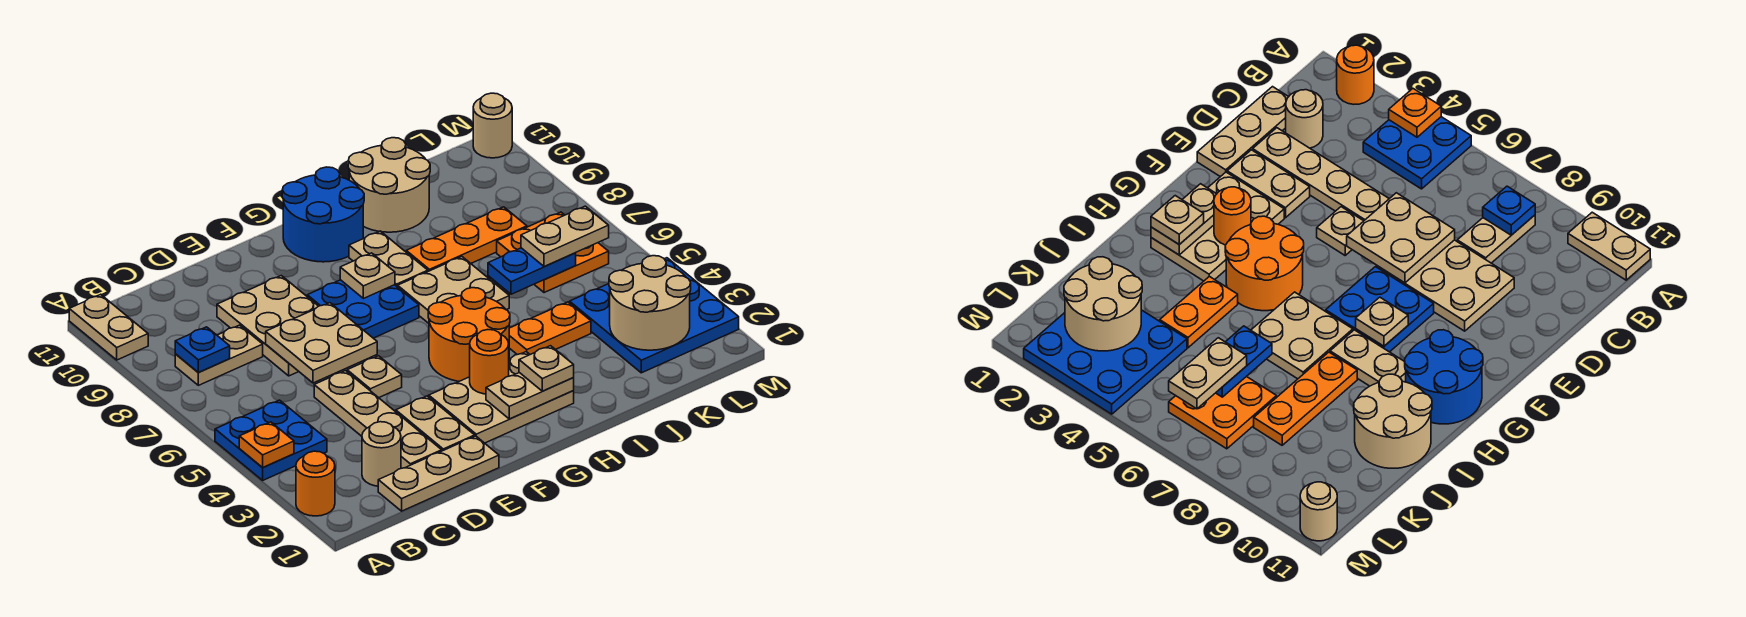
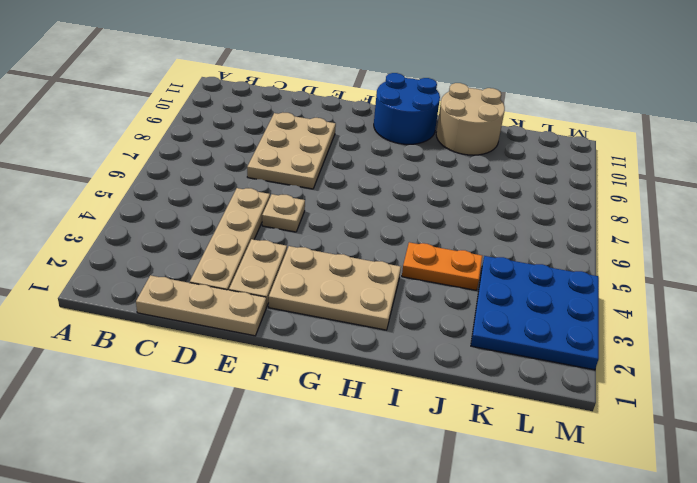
none -> orange round brick A2 level 1
none -> blue plate A4:B5 level 1
none -> tan plate A10:A11 level 1
none -> tan plate B8:C8 level 1

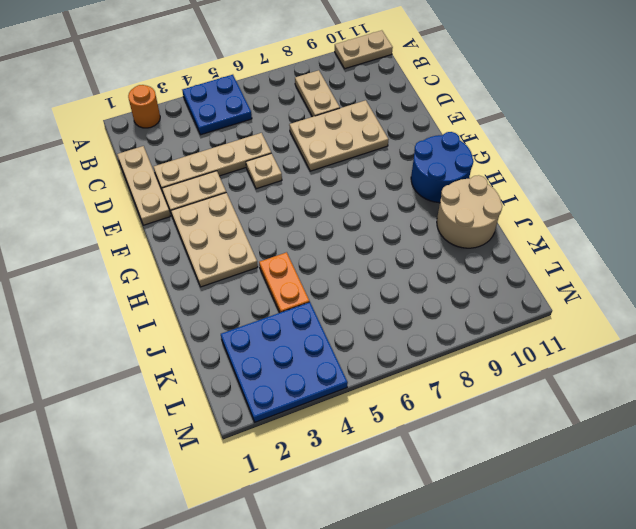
none -> tan round brick C2 level 1
none -> blue plate F7:G8 level 1
none -> orange round brick G4:H5 level 1
none -> tan plate H6:I7 level 1

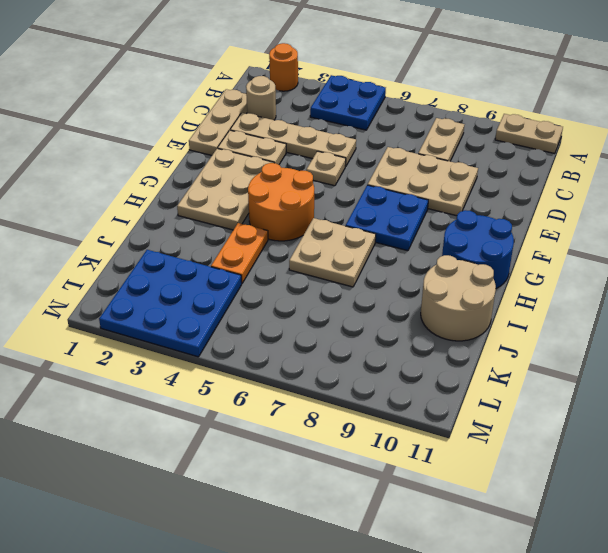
none -> tan plate H8:H9 level 1
none -> orange plate I8:K8 level 1
none -> orange plate K6:L7 level 1
none -> tan round brick M11 level 1

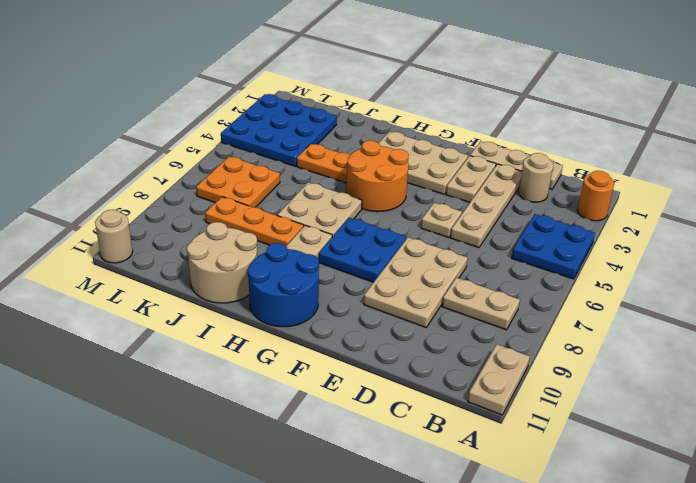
none -> orange plate A4 level 2
none -> blue plate B8 level 2
none -> tan plate D6:E7 level 2
none -> tan plate G2:H2 level 2

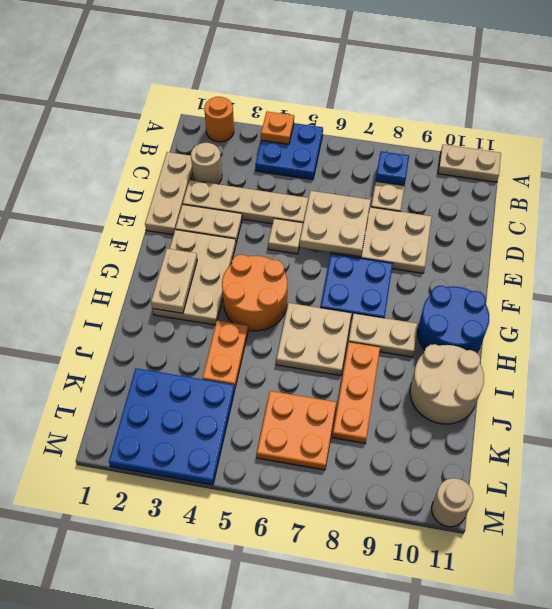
none -> orange round brick G3 level 2
none -> tan plate G8 level 2
none -> blue plate J6:K6 level 2
none -> tan round brick K2:L3 level 2

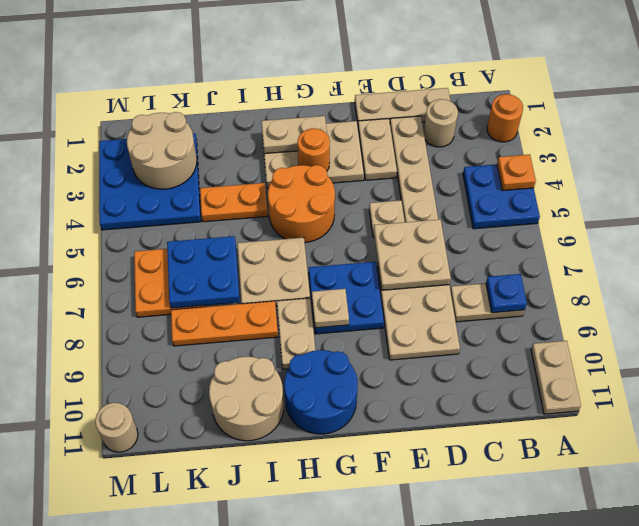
blue plate J6:K7 level 2 -> blue plate J6:K6 level 2
none -> tan plate H2 level 3
none -> tan plate K6:L6 level 3

